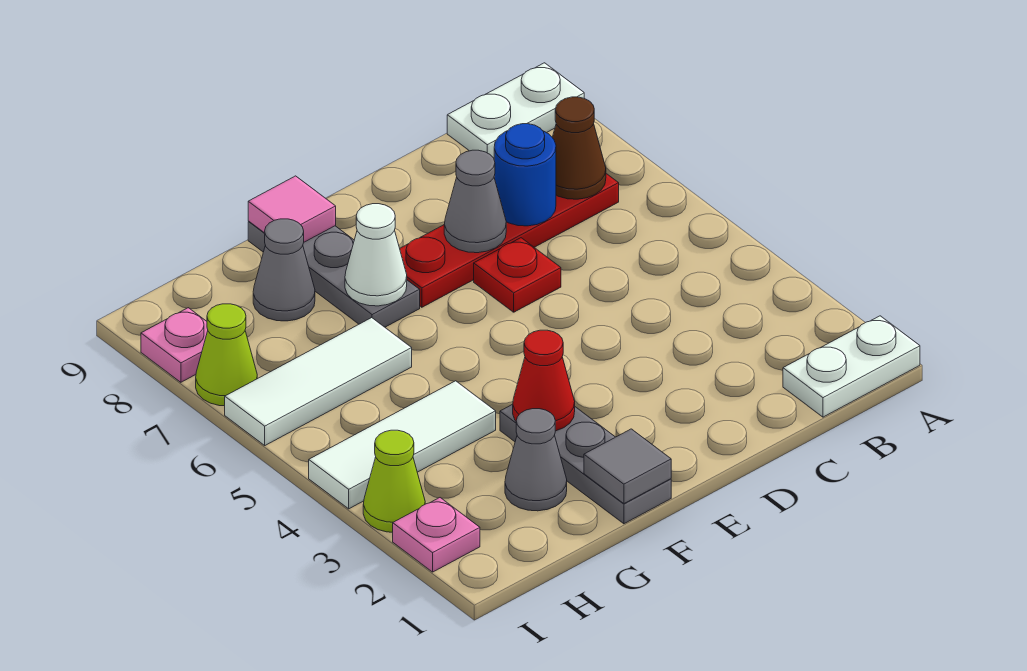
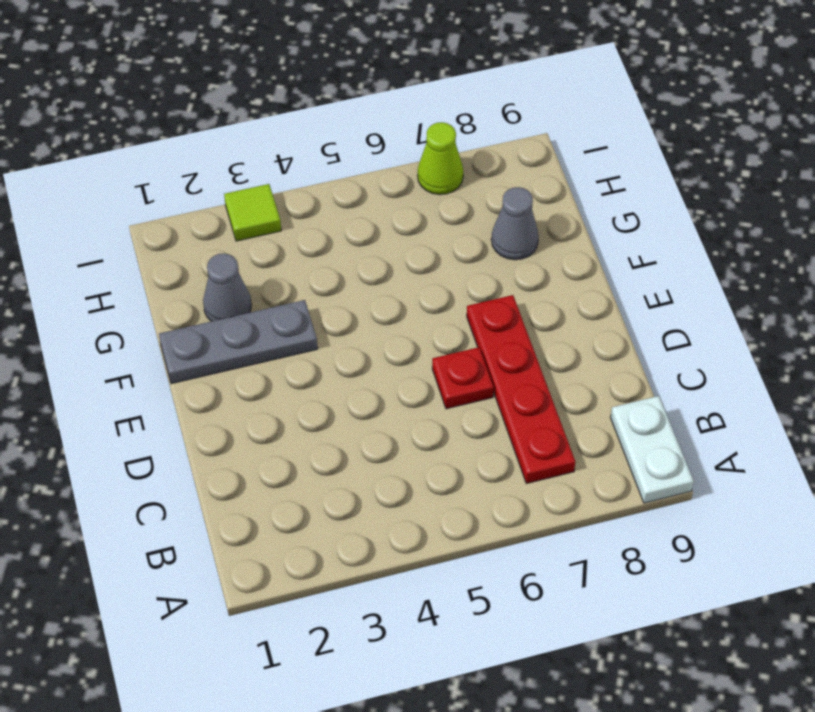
lime tile I3 level 1 -> lime cone I3 level 1
none -> white plate A1:B1 level 1
none -> grey plate F7:F9 level 1
none -> white tile G4:I4 level 1

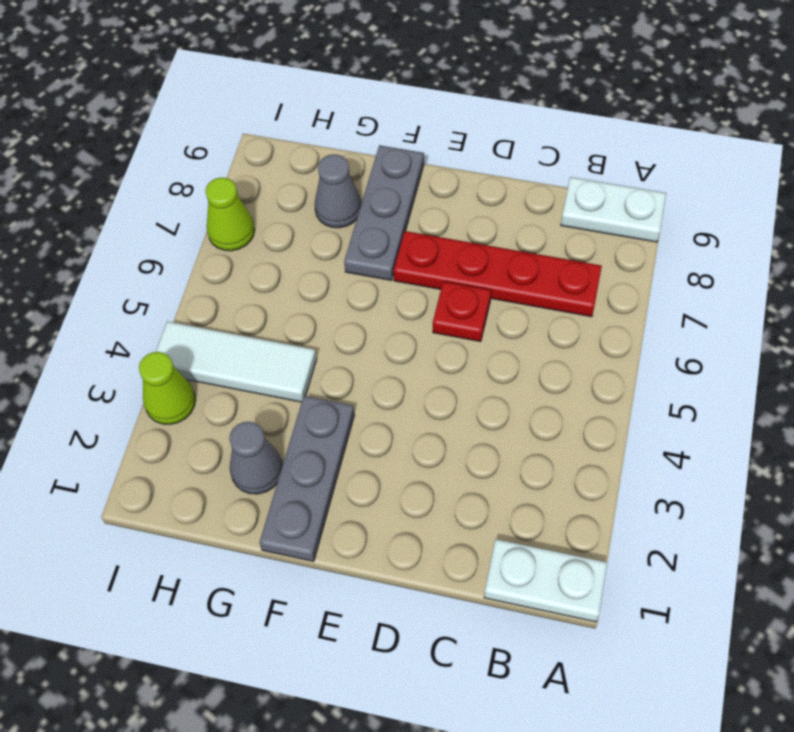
none -> white tile G6:I6 level 1
none -> pink plate I2 level 1
none -> pink plate I8 level 1

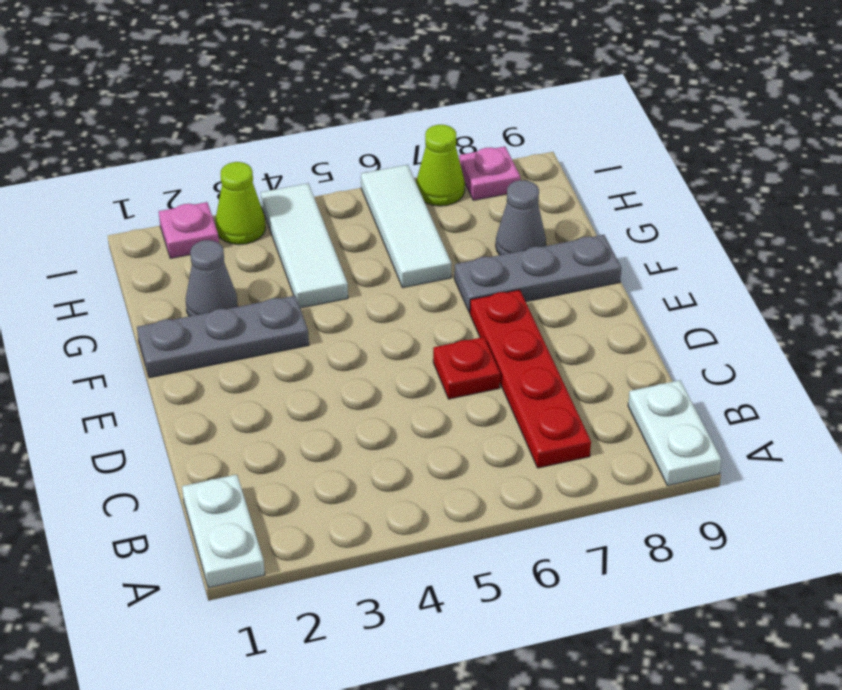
none -> brown cone B7 level 2
none -> blue round brick C7 level 2
none -> grey cone D7 level 2

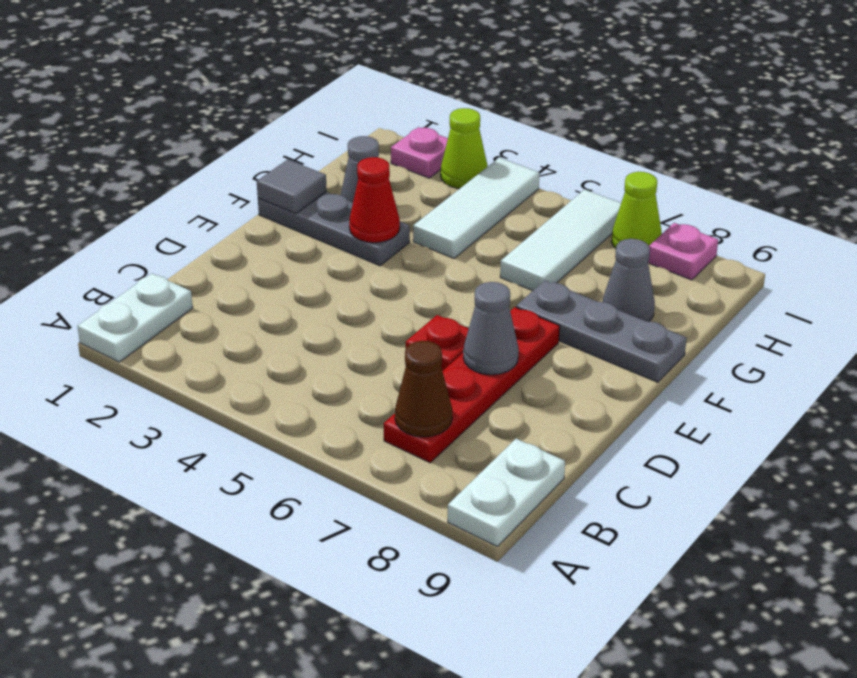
none -> blue round brick C7 level 2
none -> white cone F7 level 2
none -> pink tile F9 level 2

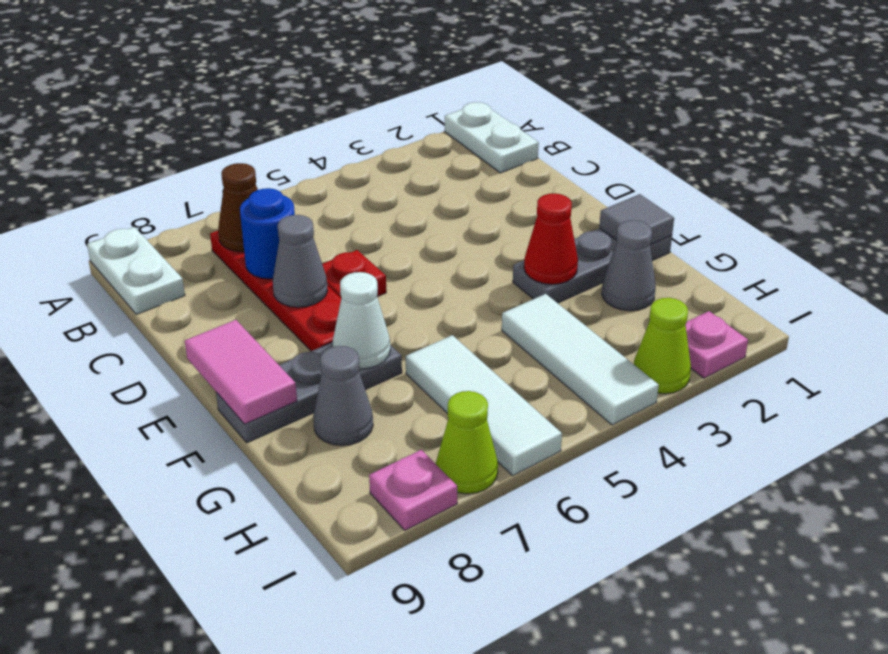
pink tile E9:F9 level 2 -> pink tile F9 level 2

